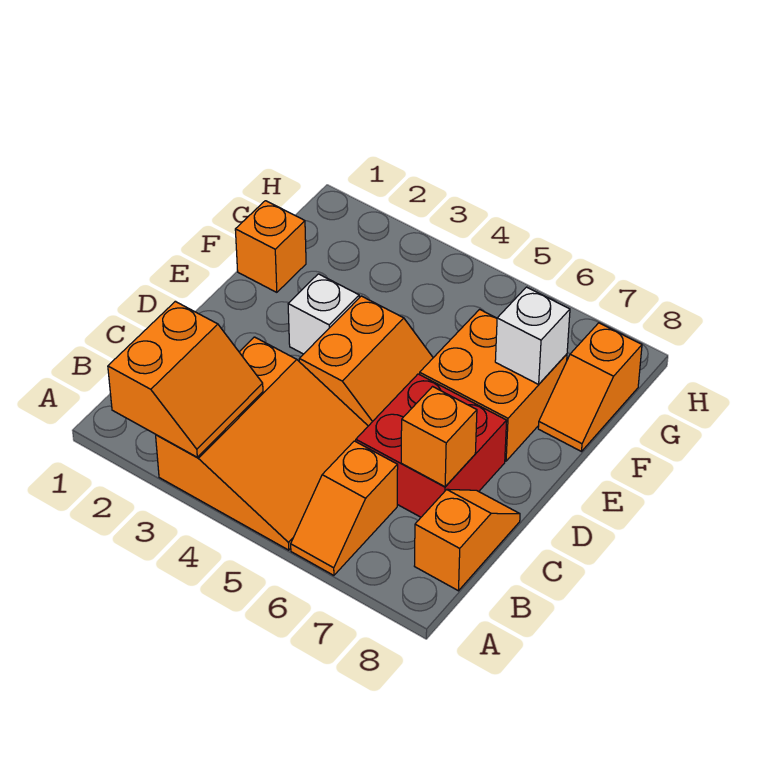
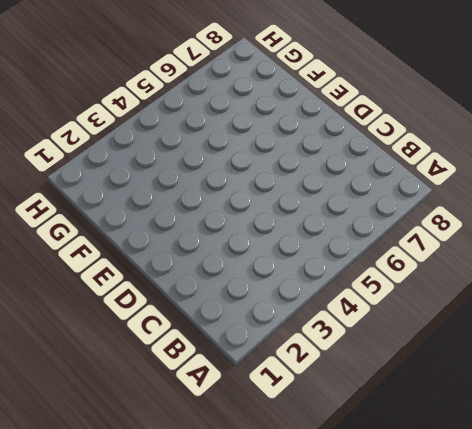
none -> orange slope A3:C5 level 1 top 3
none -> orange slope A6:B6 level 1 top B
none -> orange slope B8:C8 level 1 top B

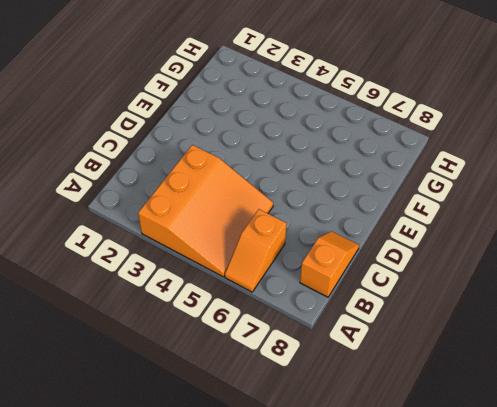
none -> red brick C6:D7 level 1
none -> orange slope D4:E5 level 1 top 4
none -> white brick E3 level 1

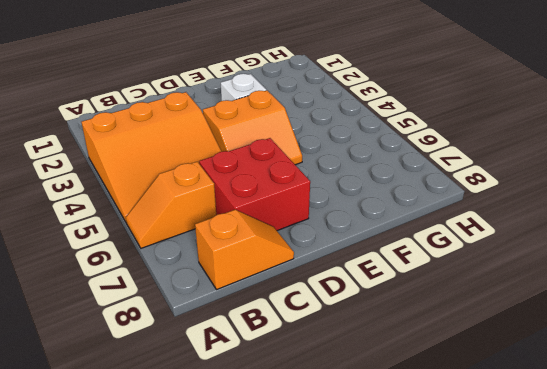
none -> orange brick E6:F7 level 1
none -> orange brick F1 level 1
none -> orange slope F8:G8 level 1 top G

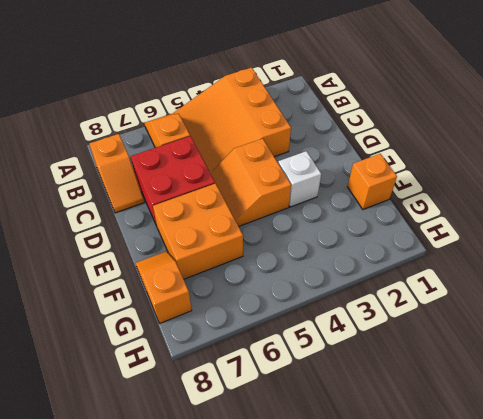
none -> orange slope A2:B3 level 2 top 2
none -> orange brick C7 level 2
none -> white brick F7 level 2

